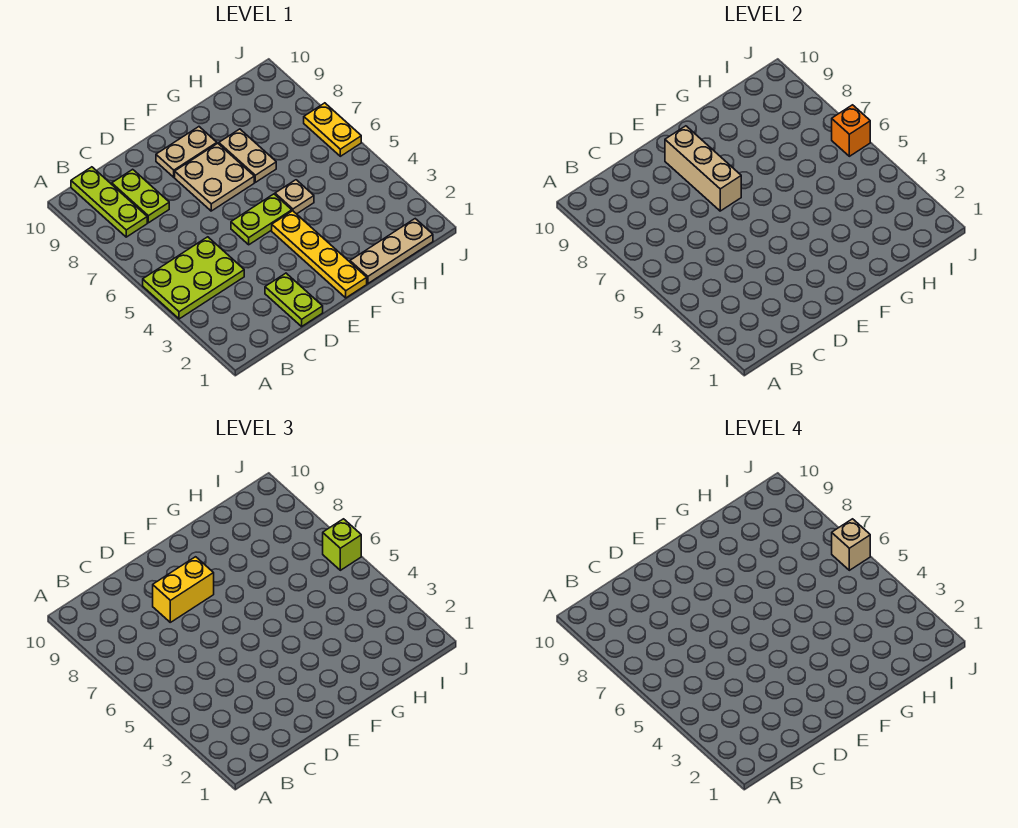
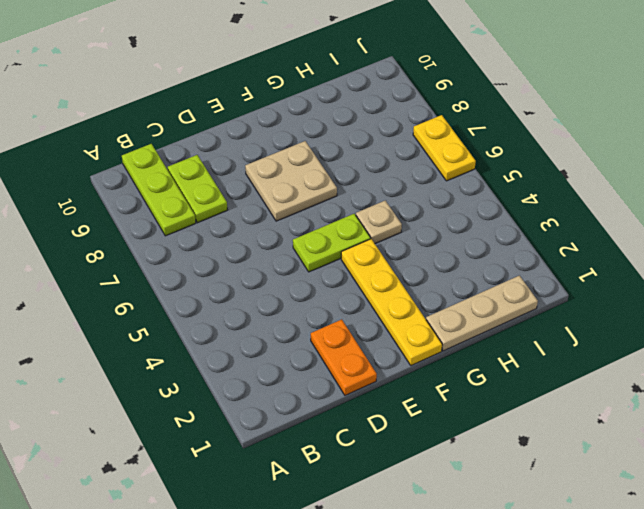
orange plate D1:D2 level 1 -> lime plate D1:D2 level 1
none -> lime plate A4:C5 level 1
none -> tan plate E9:F9 level 1
none -> tan plate G7:G8 level 1

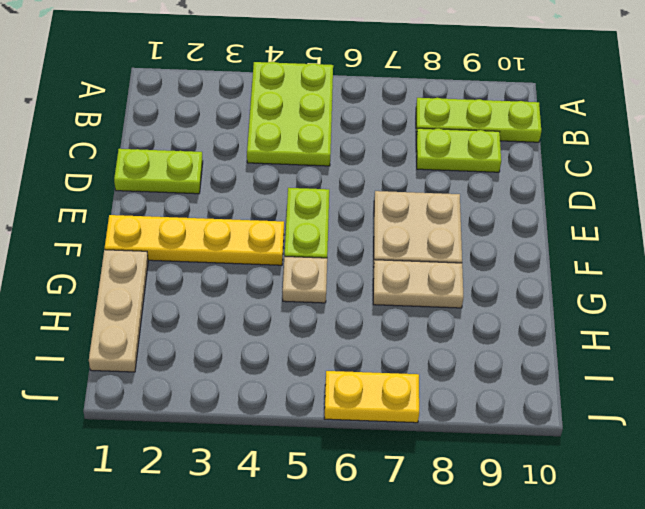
none -> tan plate E9:F9 level 1
none -> tan brick E7:E9 level 2
none -> orange brick J6 level 2

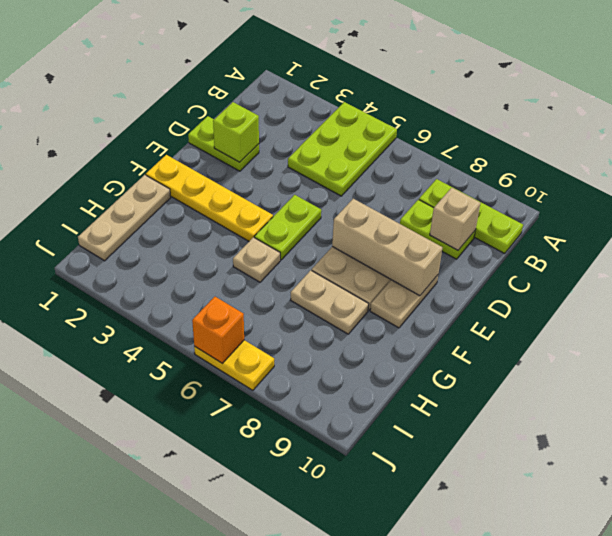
tan brick C9 level 2 -> tan brick J6 level 4
lime brick D2 level 2 -> lime brick J6 level 3
none -> yellow brick D8:E8 level 3

